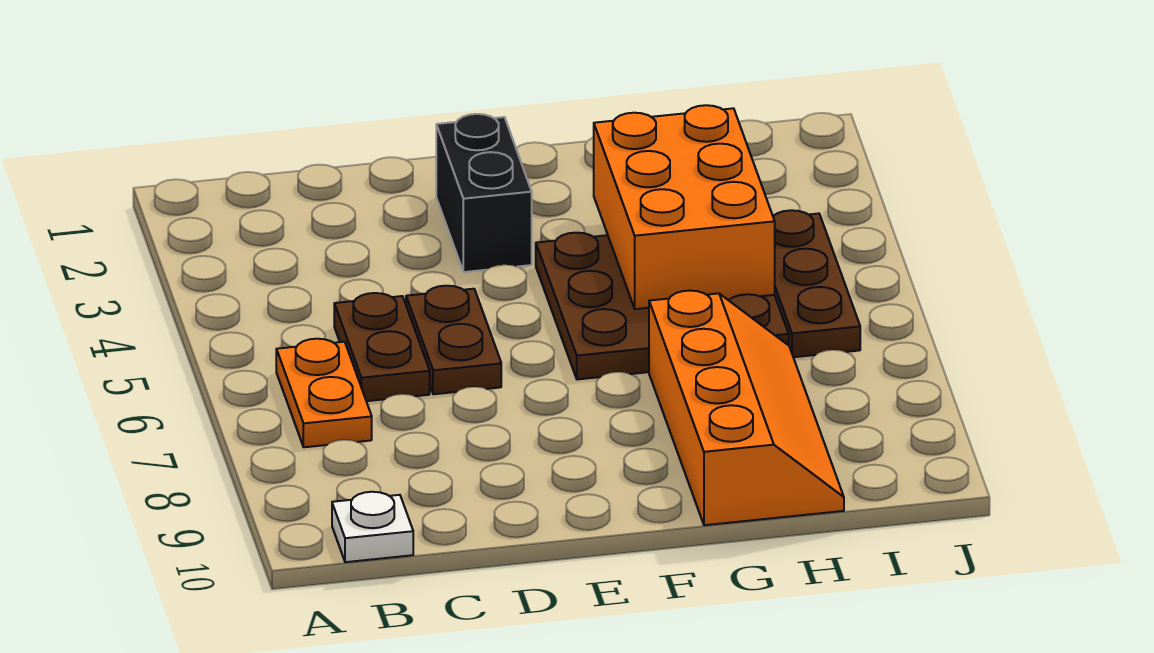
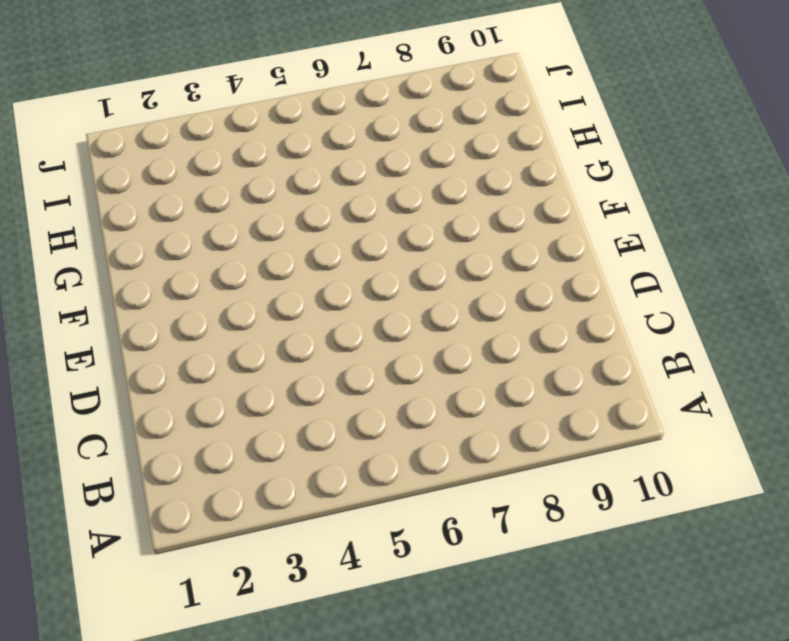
none -> orange plate B6:B7 level 1
none -> white plate B10 level 1

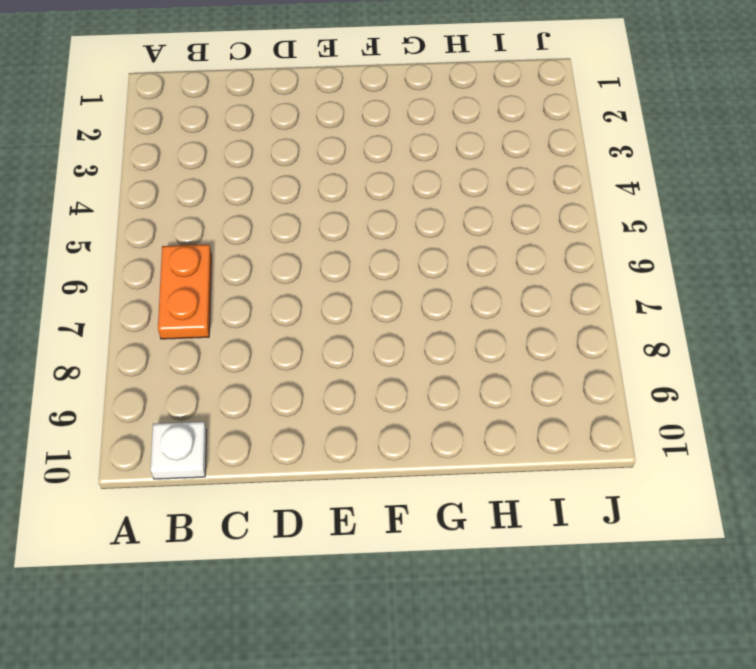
none -> brown plate C5:C6 level 1
none -> brown plate D5:D6 level 1

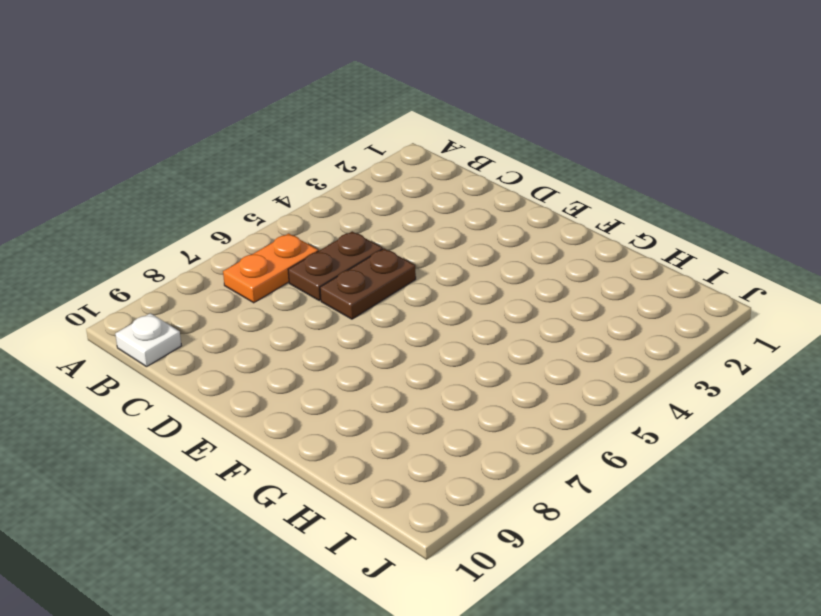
none -> black brick E2:E3 level 1
none -> brown plate F4:H6 level 1

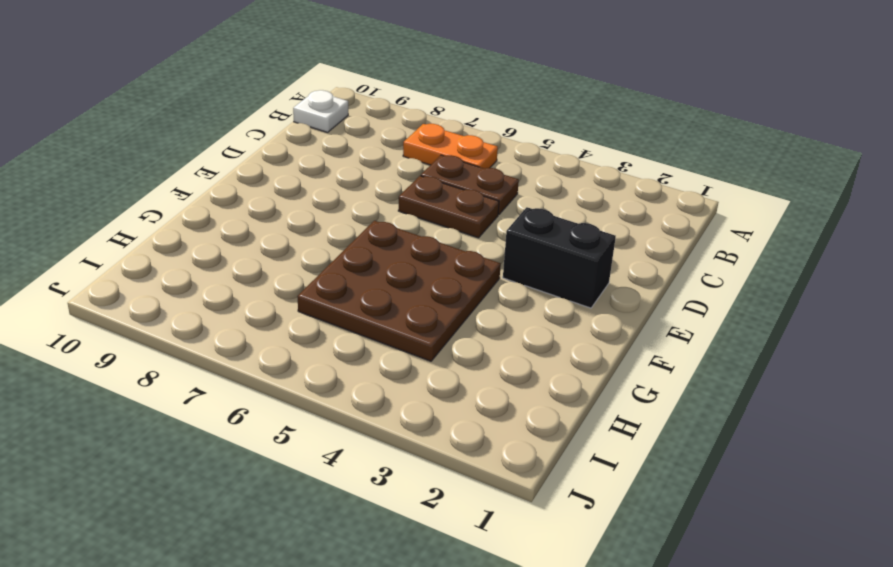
none -> orange slope G7:H10 level 1 top G
none -> brown plate I4:I6 level 1

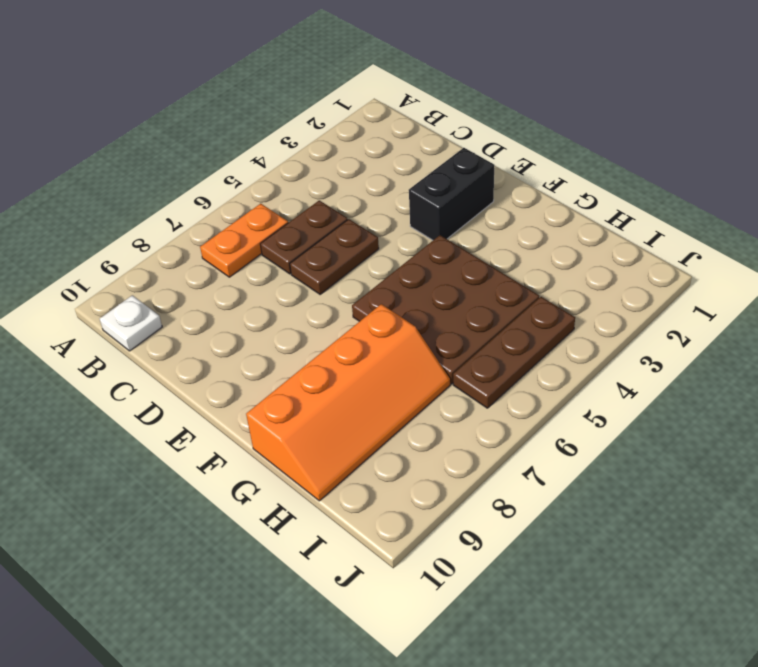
none -> orange brick G3:H5 level 2

